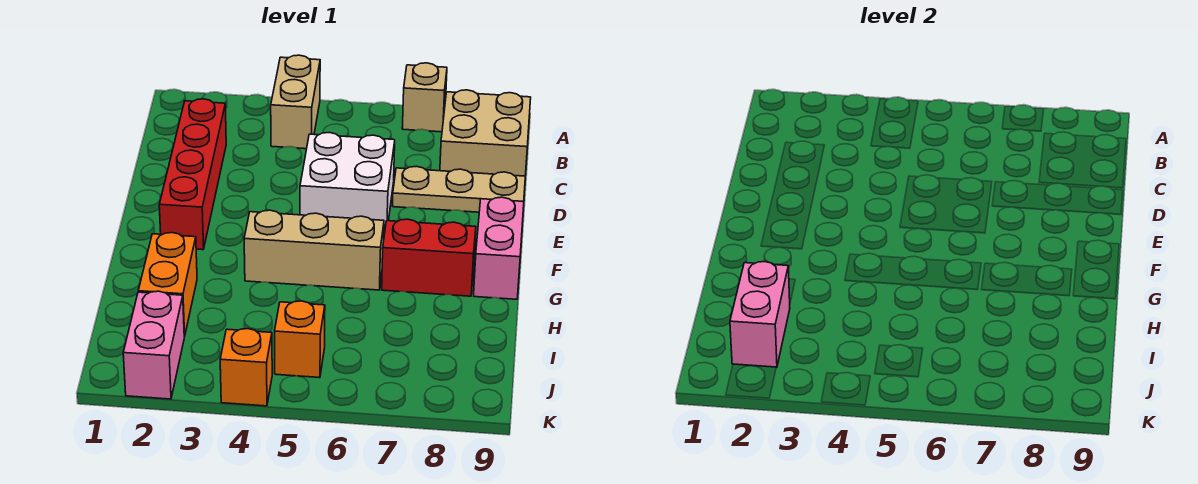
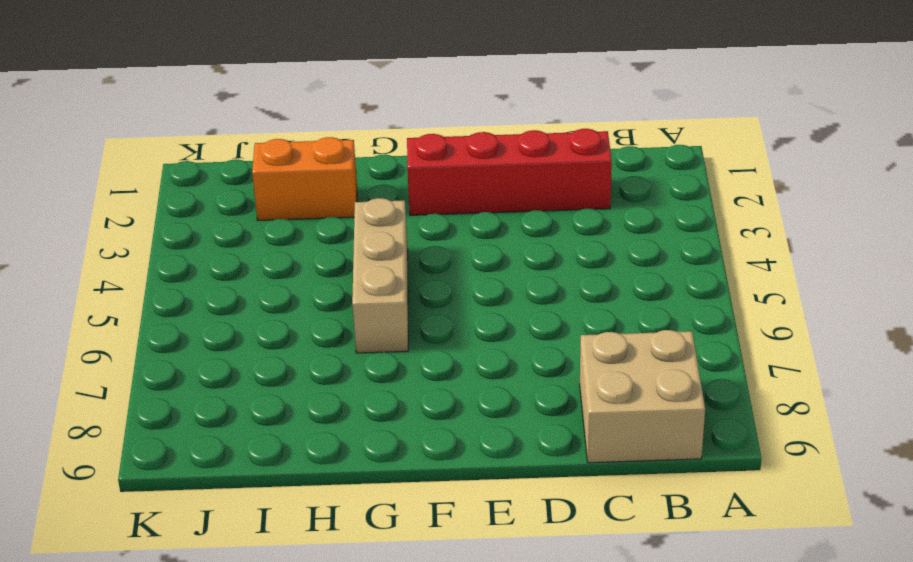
none -> tan brick A4:B4 level 1
none -> tan brick A7 level 1
none -> white brick D5:E6 level 1

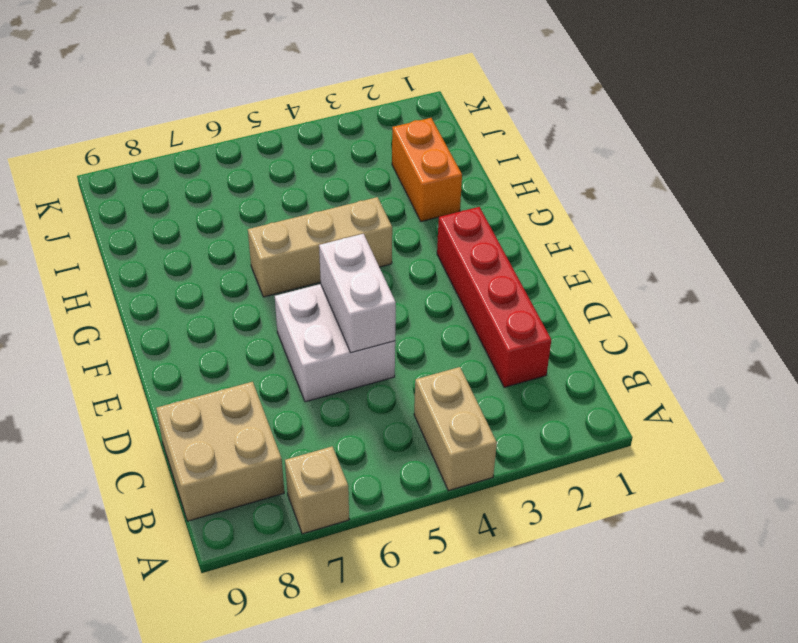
white brick D5:E5 level 2 -> none
none -> tan plate D7:D9 level 1
none -> pink brick F9:G9 level 1
none -> red brick G7:G8 level 1

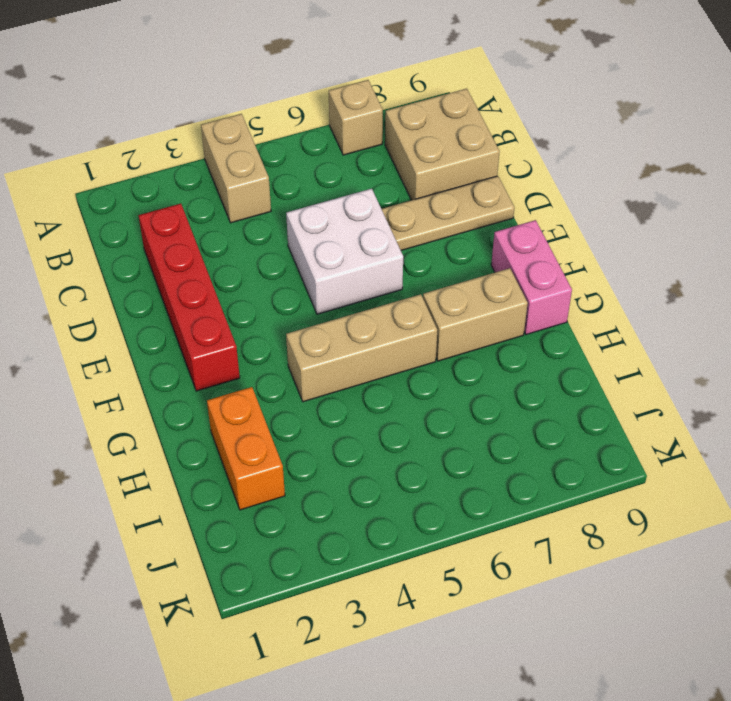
tan brick G7:G8 level 1 -> red brick G7:G8 level 1
none -> pink brick J2:K2 level 1
none -> orange brick J5 level 1
none -> orange brick K4 level 1

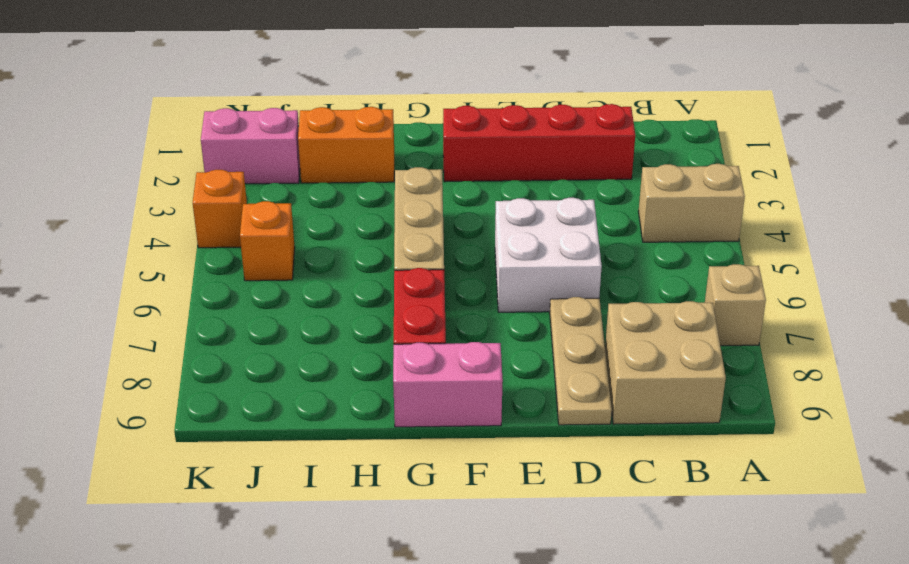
none -> pink brick I2:J2 level 2

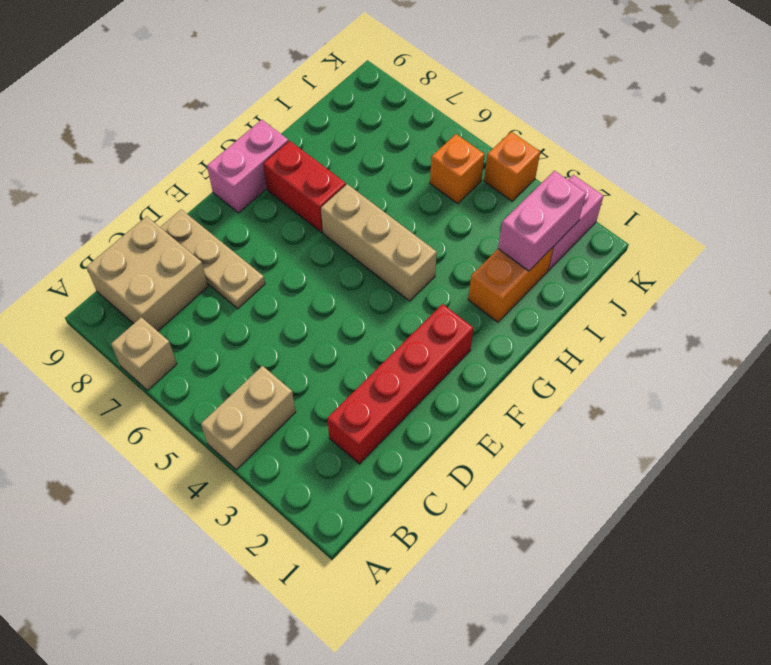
none -> white brick D5:E6 level 1

